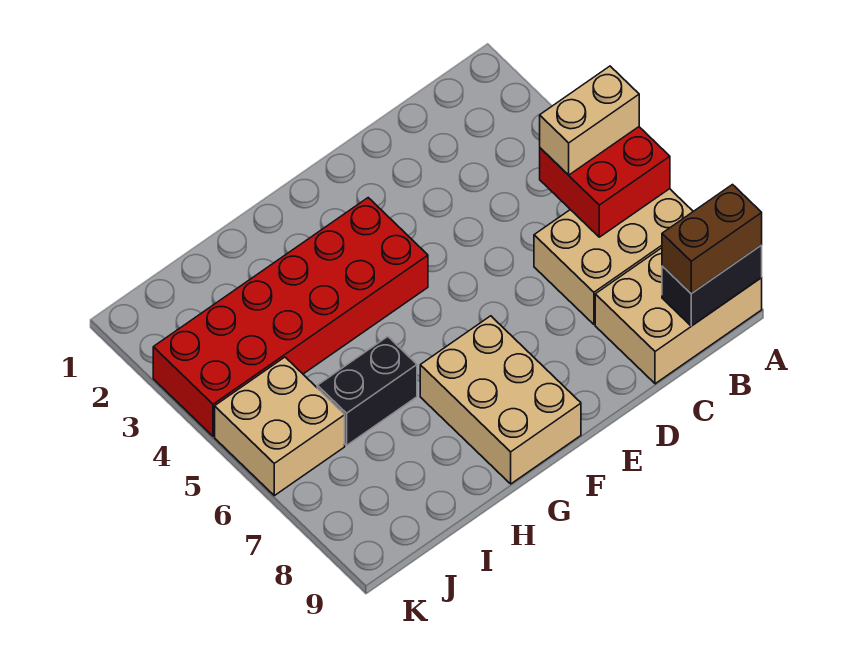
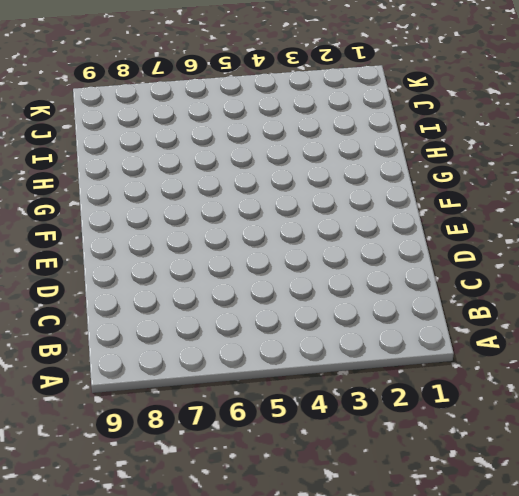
none -> tan brick A6:C7 level 1
none -> tan brick A8:C9 level 1

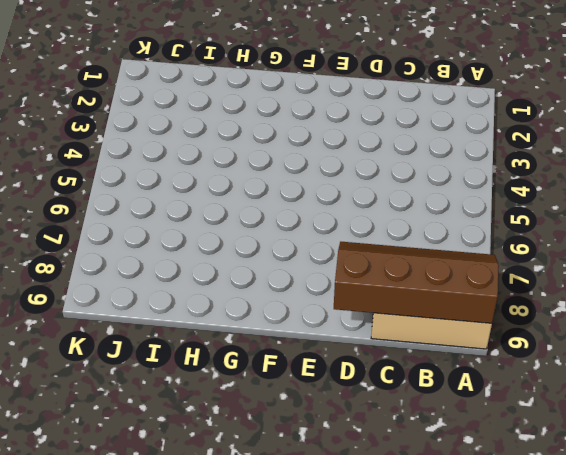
brown slope A8:D9 level 2 top 9 -> black brick A9:B9 level 2
none -> tan brick A6:C7 level 1
none -> red brick F3:K4 level 1

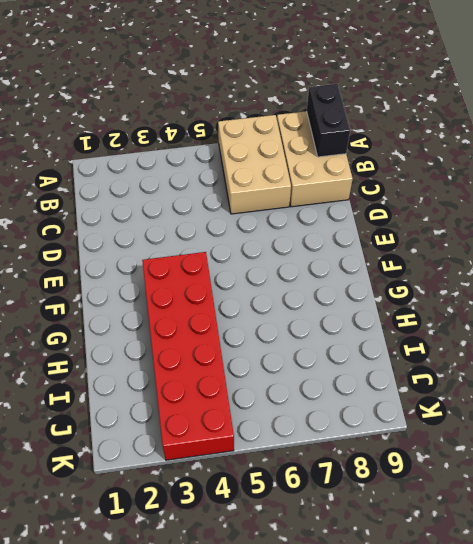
none -> tan brick F7:G9 level 1
none -> black brick H6:I6 level 1

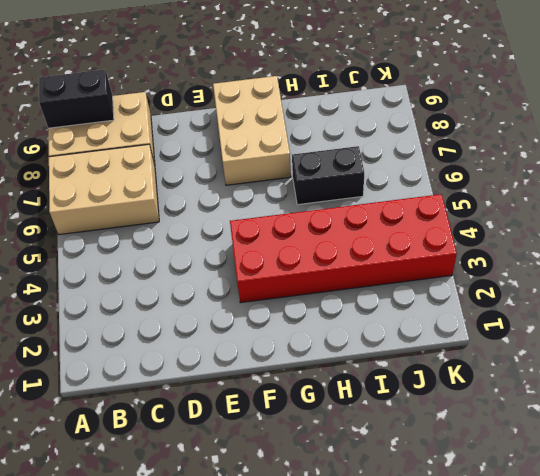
none -> tan brick J5:K6 level 1
none -> red brick A5:B6 level 2

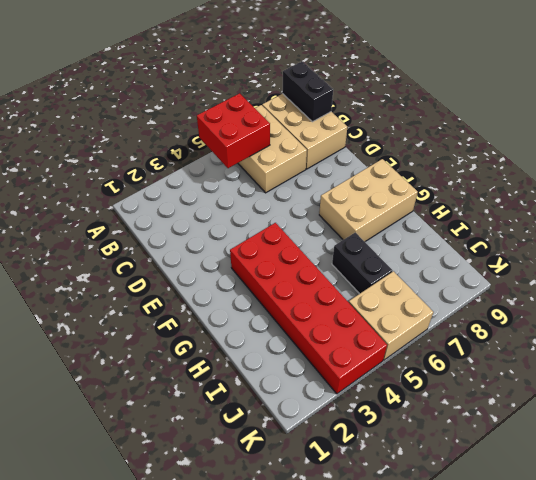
none -> tan brick A5:B5 level 3
none -> brown brick A9:B9 level 3

